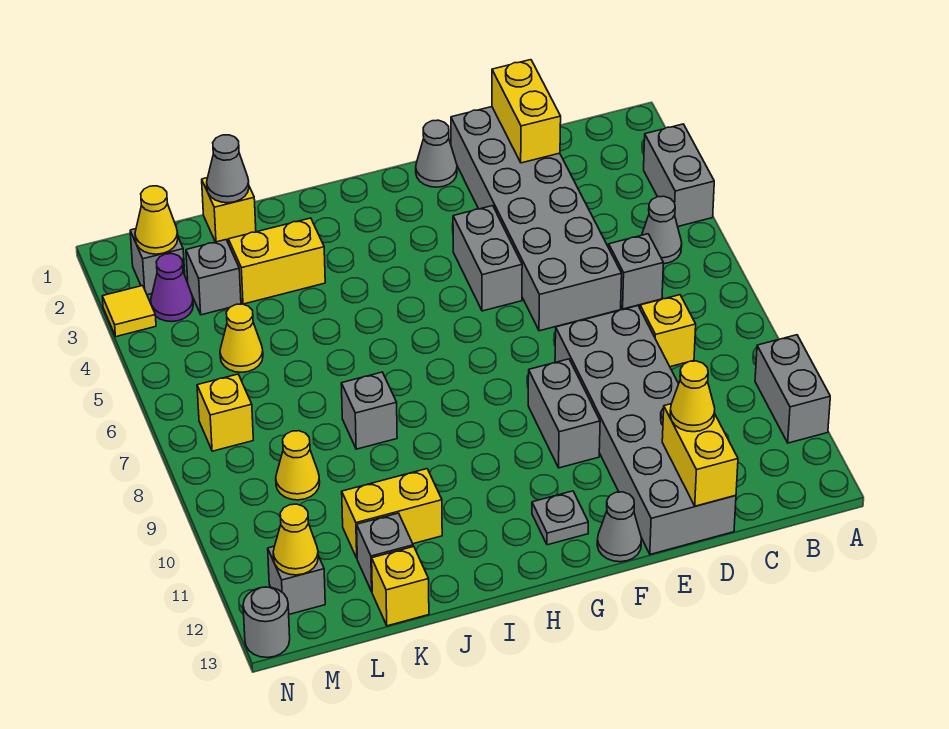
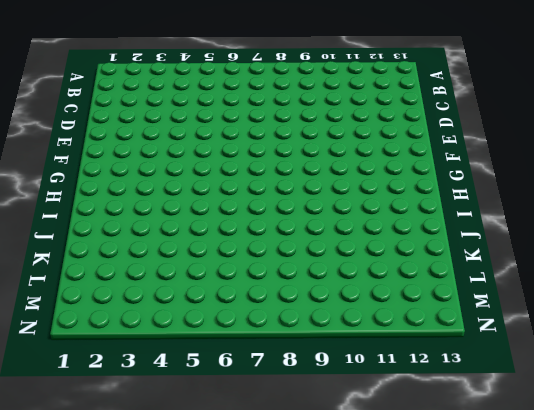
none -> grey brick A3:A4 level 1
none -> grey brick A10:A11 level 1
none -> grey cone B5 level 1
none -> grey brick C6 level 1

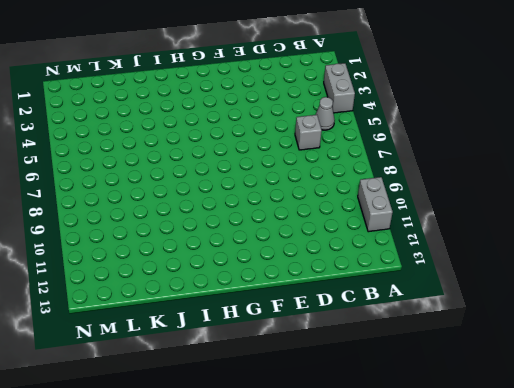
none -> yellow brick C8 level 1
none -> grey brick D1:E6 level 1
none -> grey brick D8:E13 level 1
none -> grey cone F1 level 1

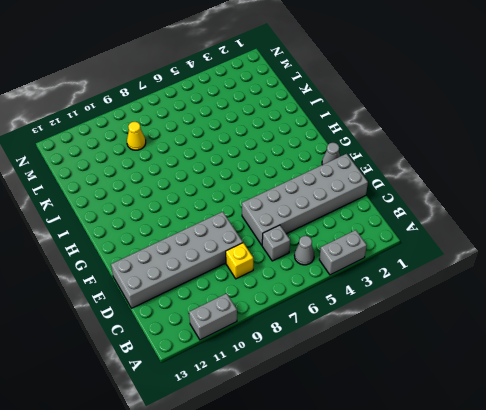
none -> grey brick F4:F5 level 1
none -> grey brick F9:F10 level 1
none -> grey cone F13 level 1
none -> grey plate G12 level 1

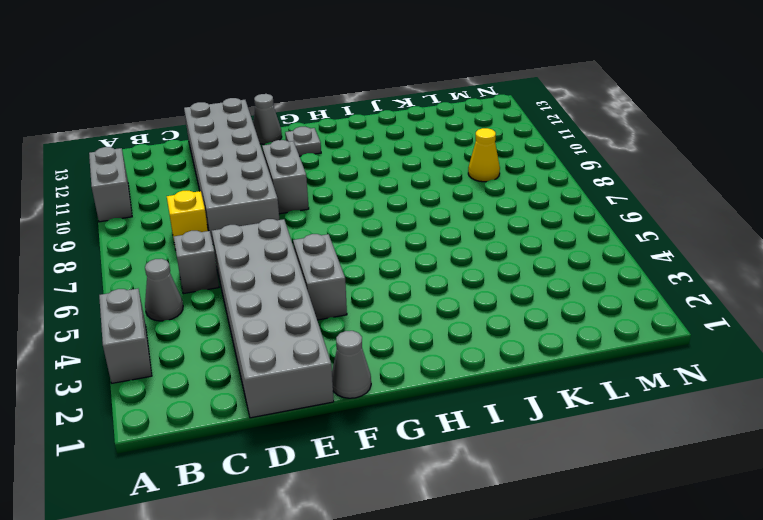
none -> yellow brick J3:K3 level 1
none -> grey brick J8 level 1
none -> yellow brick J11:K11 level 1
none -> yellow brick K1 level 1

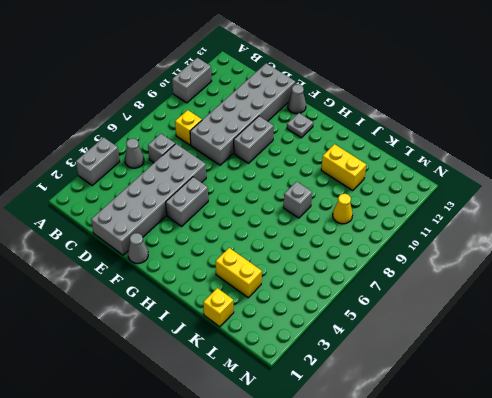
none -> grey brick K12 level 1
none -> yellow brick K13 level 1
none -> grey brick L3 level 1
none -> yellow cone L5 level 1

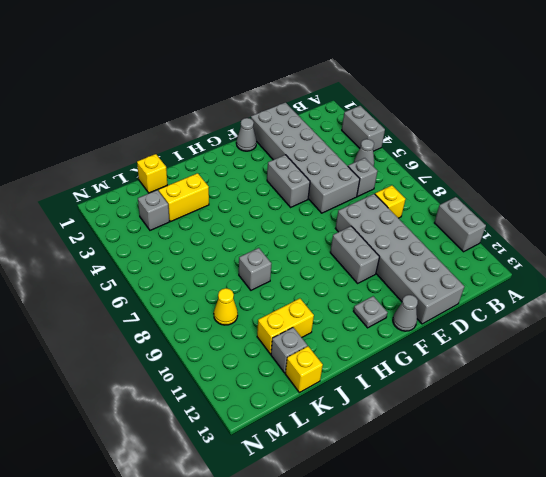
none -> yellow cone L5 level 1
none -> grey brick M2 level 1
none -> purple cone M3 level 1
none -> yellow brick M7 level 1

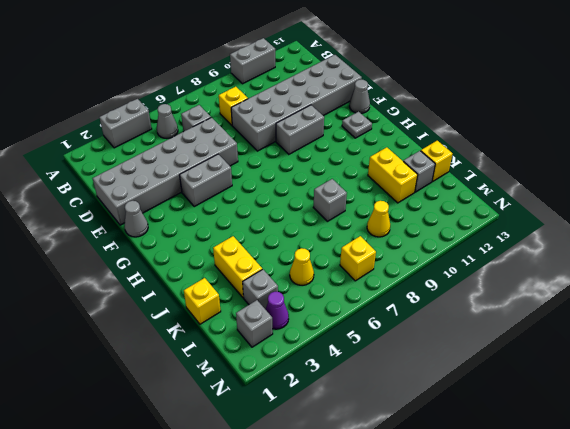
none -> grey brick M12 level 1
none -> yellow tile N3 level 1
none -> grey round brick N13 level 1
none -> yellow brick D1:D2 level 2

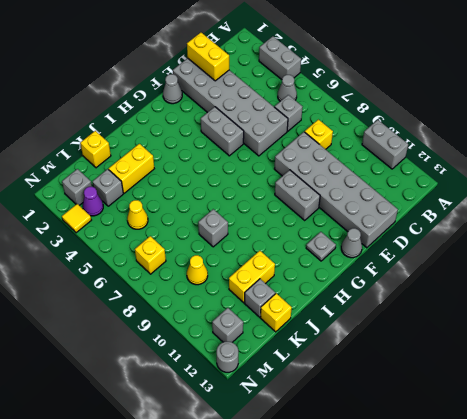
none -> yellow brick D12:D13 level 2
none -> grey cone K1 level 2
none -> yellow cone M2 level 2
none -> yellow cone M12 level 2

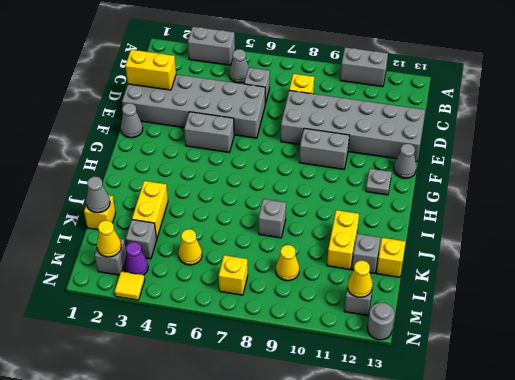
none -> yellow brick D12:D13 level 2
none -> yellow cone D12 level 3

